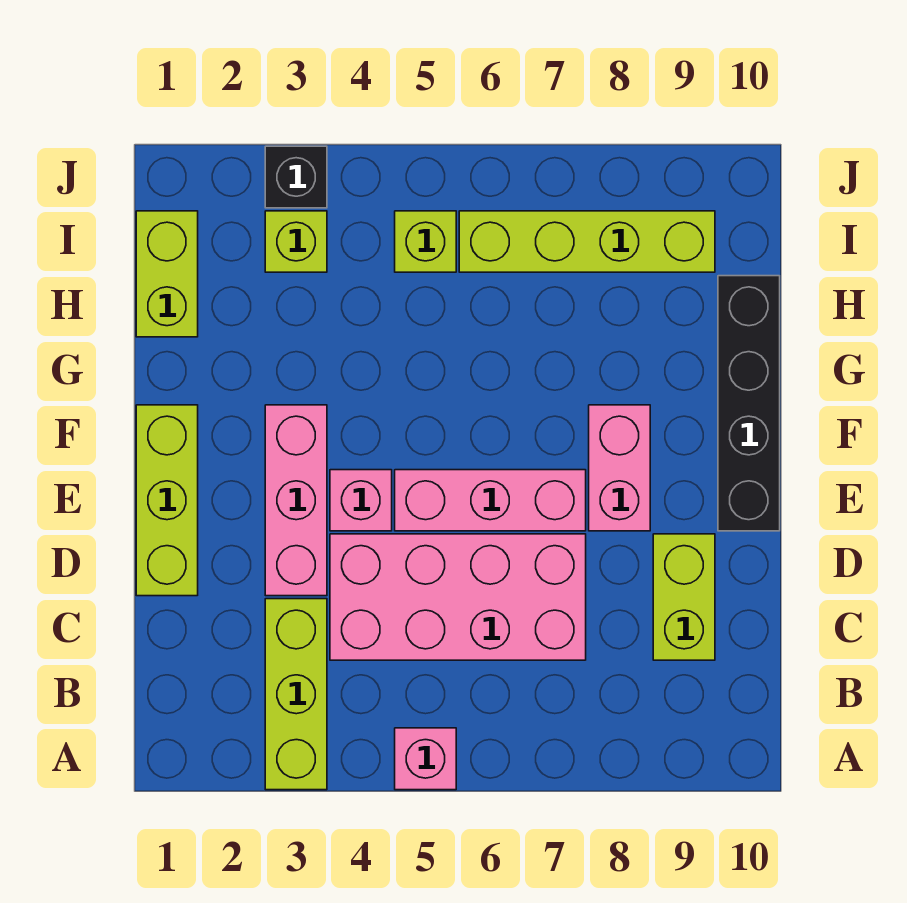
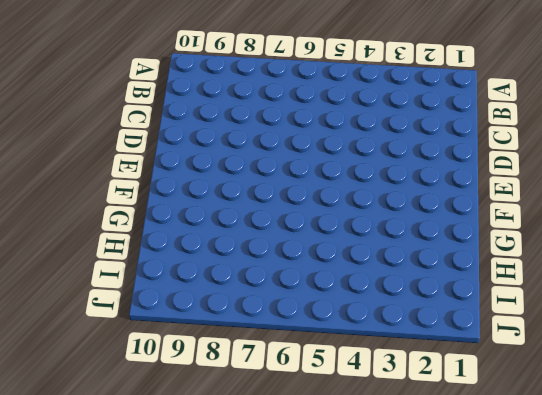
none -> lime brick A3:C3 level 1
none -> pink brick A5 level 1
none -> pink brick C4:D7 level 1

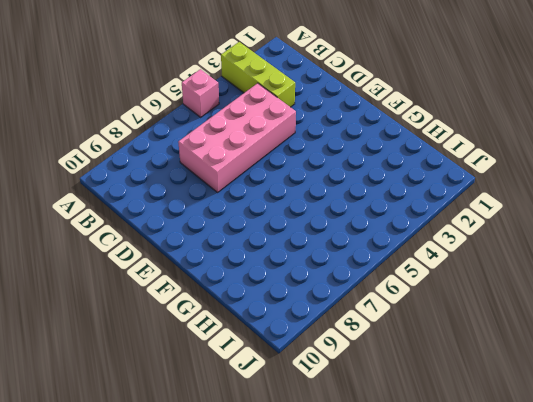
none -> lime brick C9:D9 level 1
none -> lime brick D1:F1 level 1
none -> pink brick D3:F3 level 1

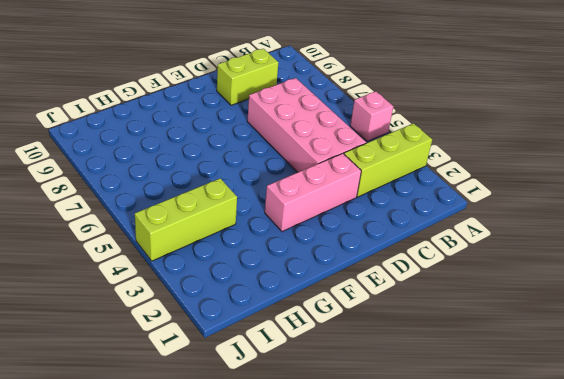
lime brick H4:J4 level 1 -> lime brick D1:F1 level 1
none -> pink brick E4 level 1
none -> pink brick E5:E7 level 1
none -> pink brick E8:F8 level 1

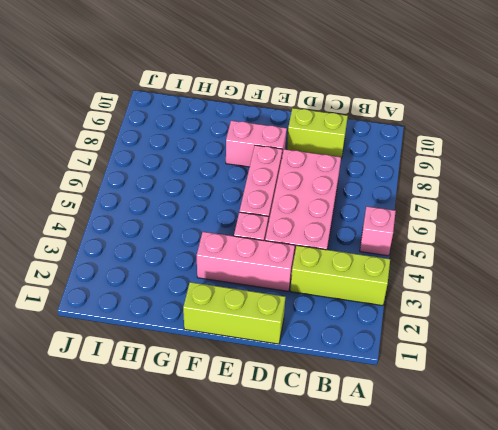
none -> black brick E10:H10 level 1
none -> lime brick H1:I1 level 1
none -> lime brick I3 level 1

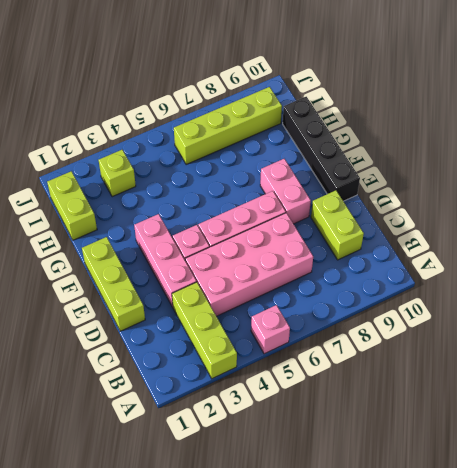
none -> lime brick I5 level 1
none -> black brick J3 level 1

